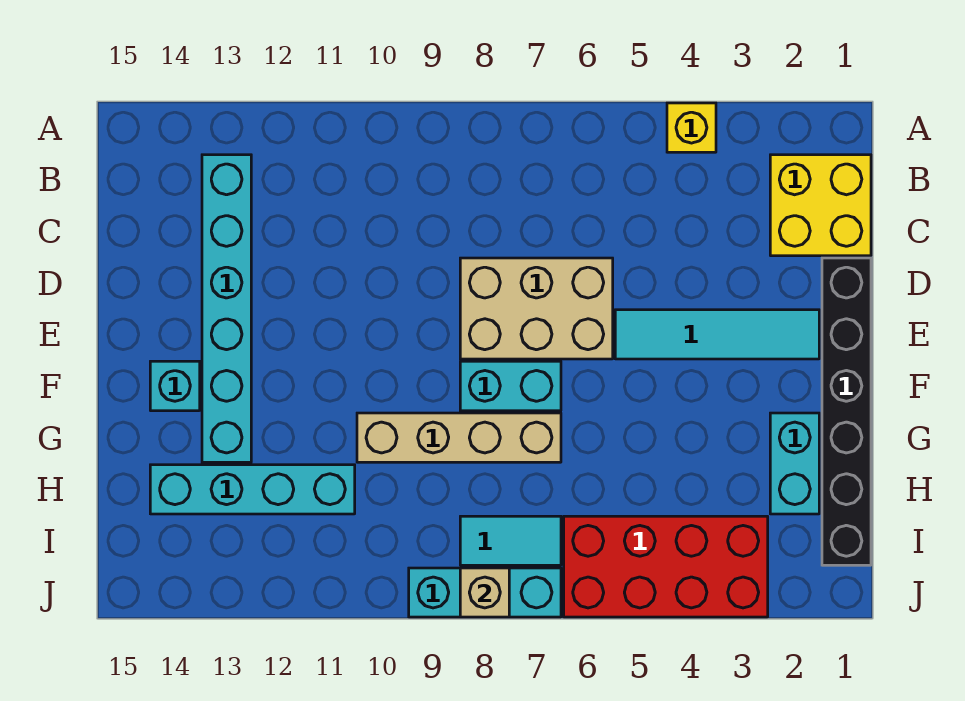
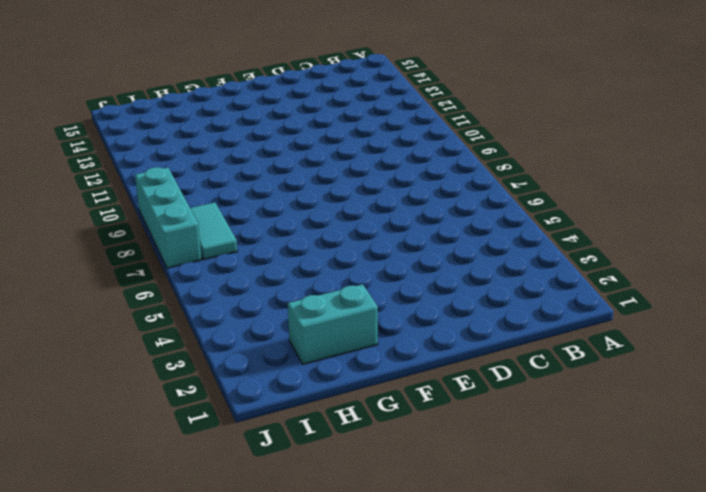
none -> yellow brick A4 level 1
none -> yellow brick B1:C2 level 1
none -> cyan brick B13:G13 level 1

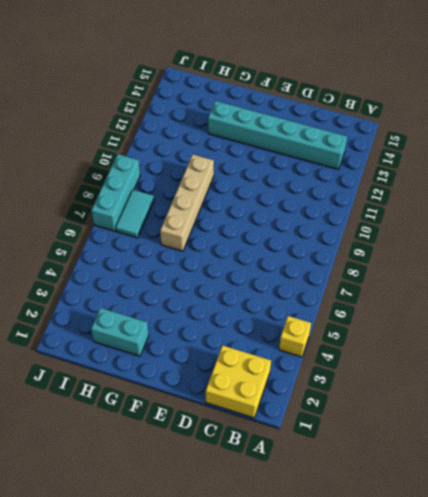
none -> black brick D1:I1 level 1
none -> tan brick D6:E8 level 1
none -> cyan tile E2:E5 level 1

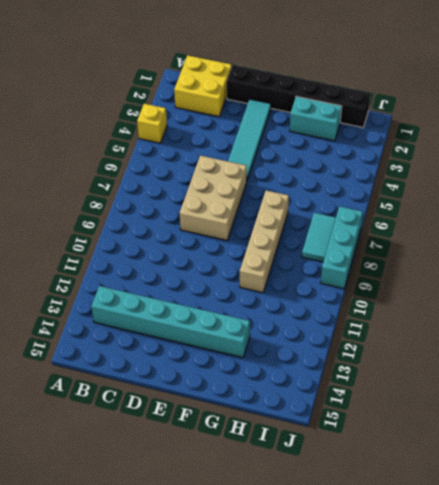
none -> cyan brick F7:F8 level 1
none -> cyan brick F14 level 1
none -> cyan brick H11:H14 level 1

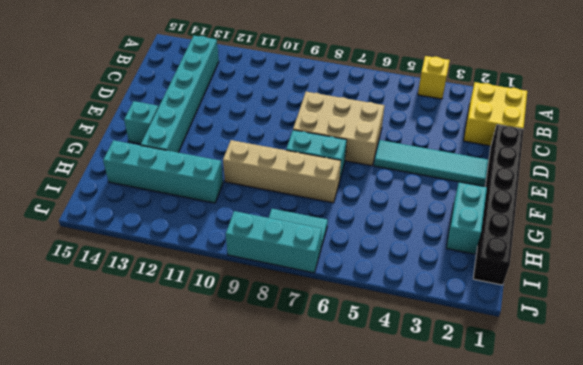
none -> red brick I3:J6 level 1
none -> tan brick J8 level 2

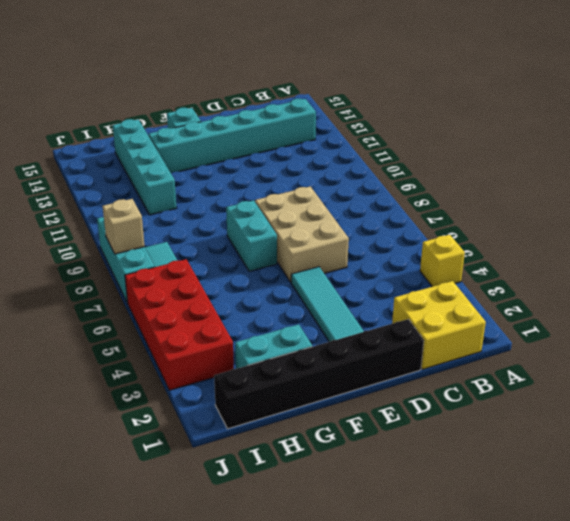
none -> tan brick G7:G10 level 1

